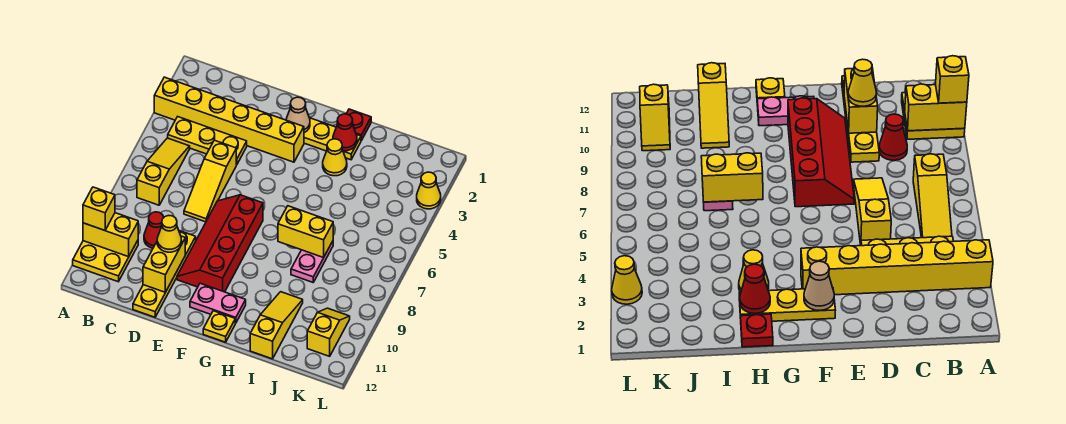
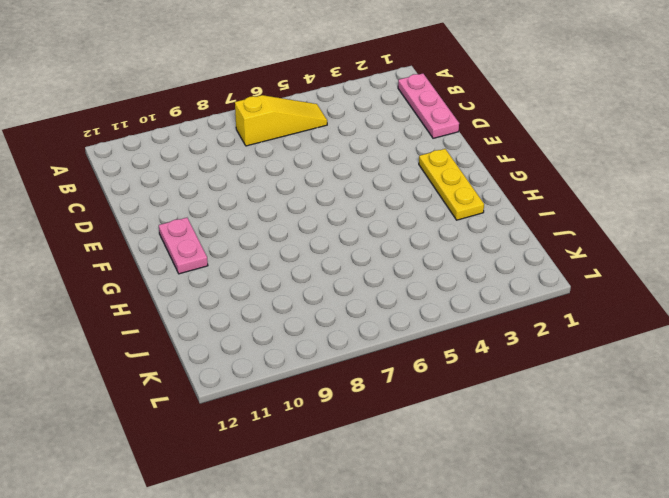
pink plate B1:D1 level 1 -> none
none -> yellow brick A3:F3 level 1
none -> yellow plate A10:B11 level 1
none -> yellow plate B4:D4 level 1

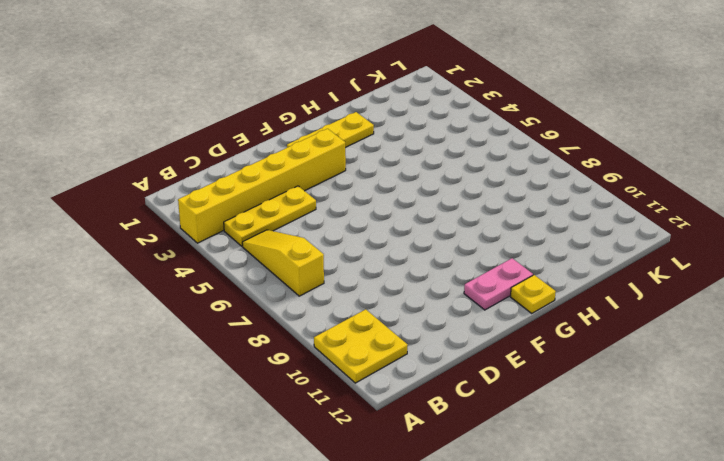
none -> red cone C9 level 1
none -> yellow slope D5:D7 level 1 top 5
none -> yellow plate D9:D12 level 1

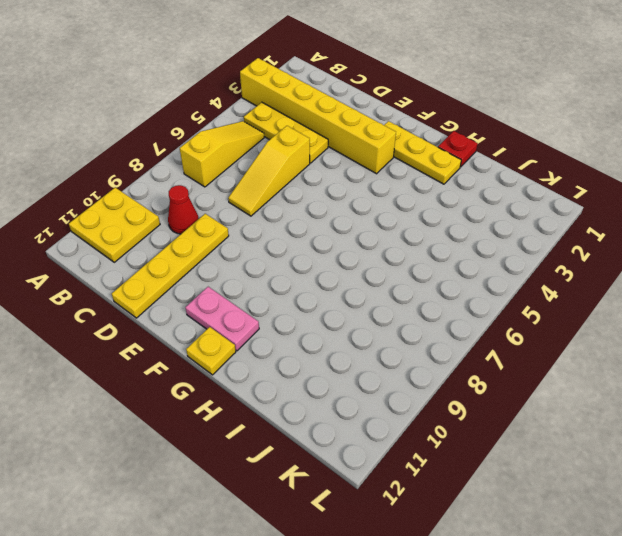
none -> red slope E7:F10 level 1 top F
none -> yellow cone H3 level 1
none -> pink plate I7:I8 level 1

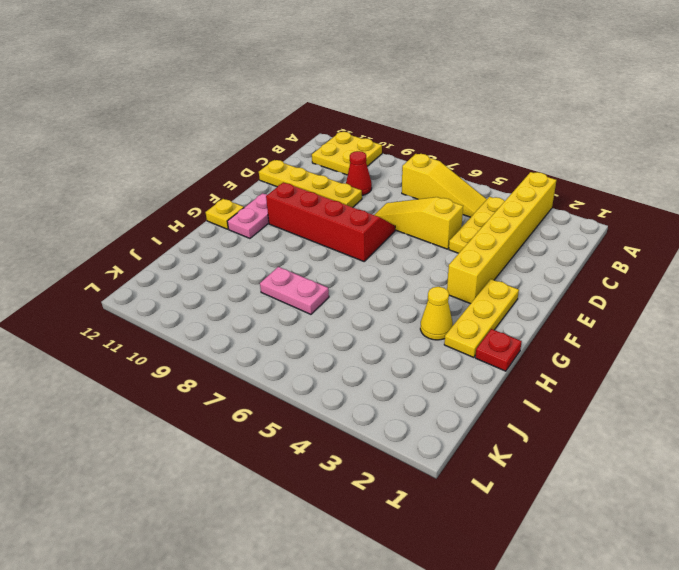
none -> yellow slope I10:I12 level 1 top 12
none -> yellow slope K10:K11 level 1 top 11
none -> yellow cone L3 level 1

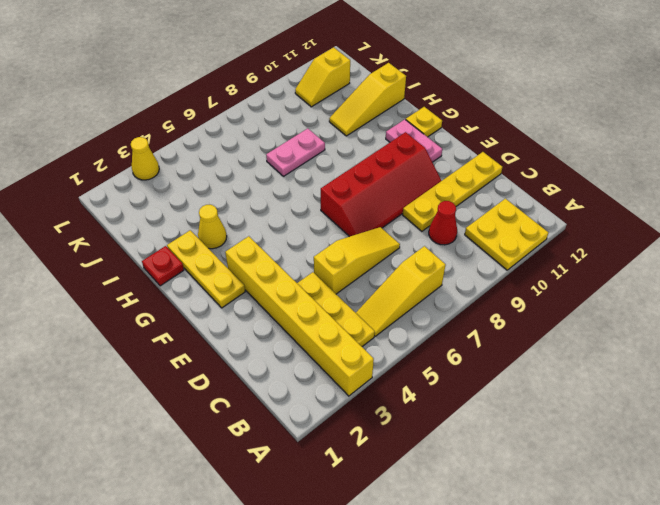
none -> yellow brick A10:B10 level 2
none -> yellow brick D10:D11 level 2
none -> tan cone F2 level 2

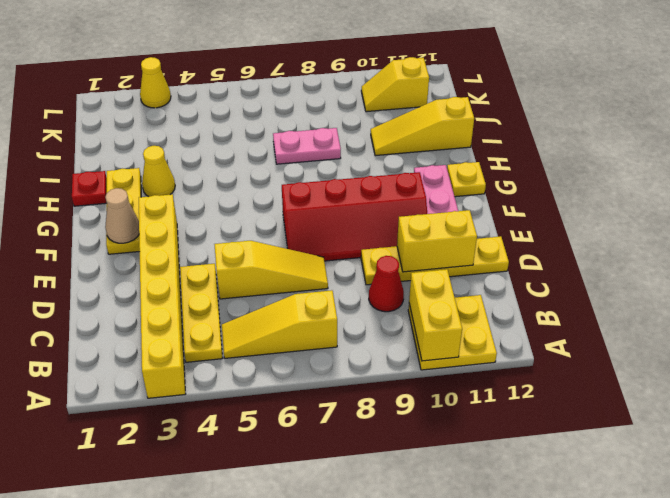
none -> red cone H2 level 2
none -> yellow brick H7:I7 level 2
none -> yellow brick A10 level 3

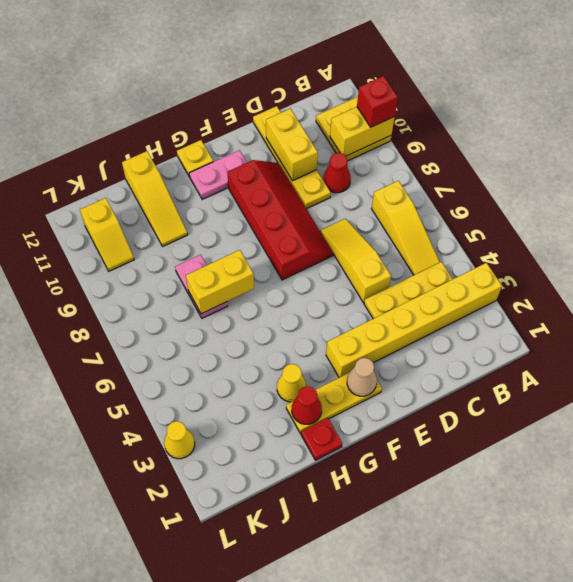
red brick A10 level 3 -> yellow brick A10 level 3
none -> yellow cone D10 level 3

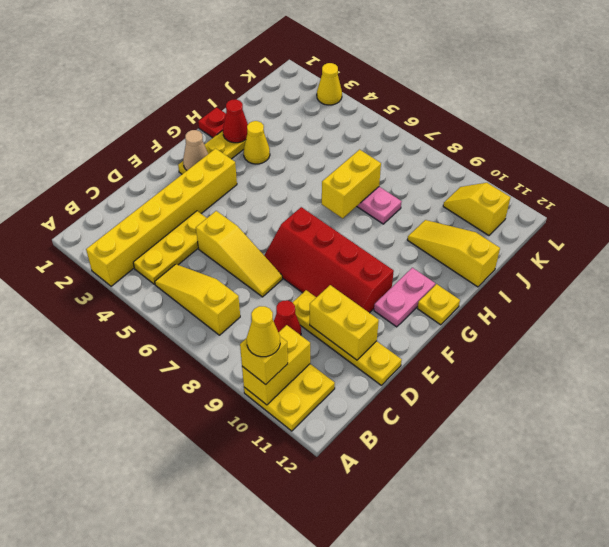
yellow cone A10 level 4 -> yellow cone D10 level 3

